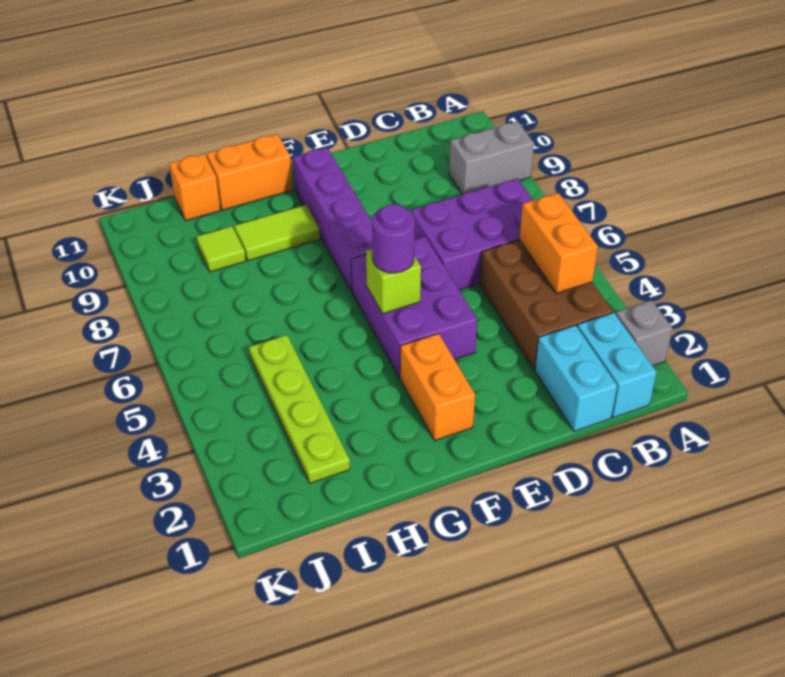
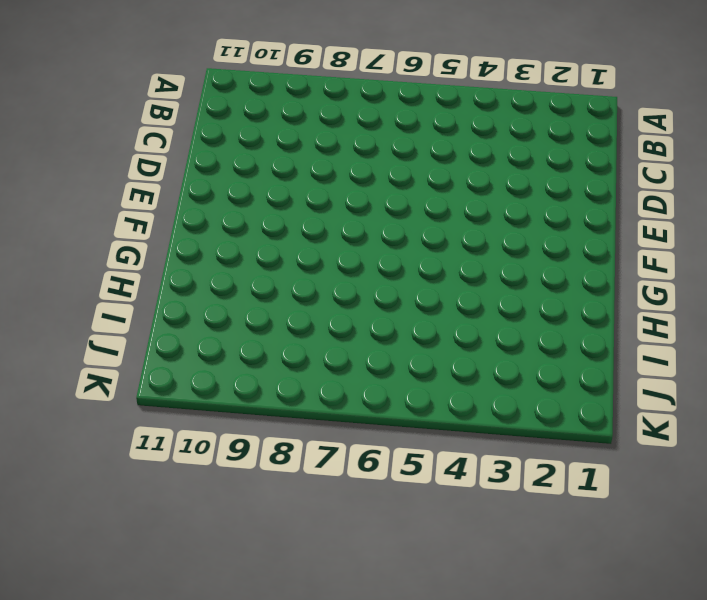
none -> grey brick A2 level 1
none -> grey brick A9:B9 level 1
none -> cyan brick B1:B2 level 1

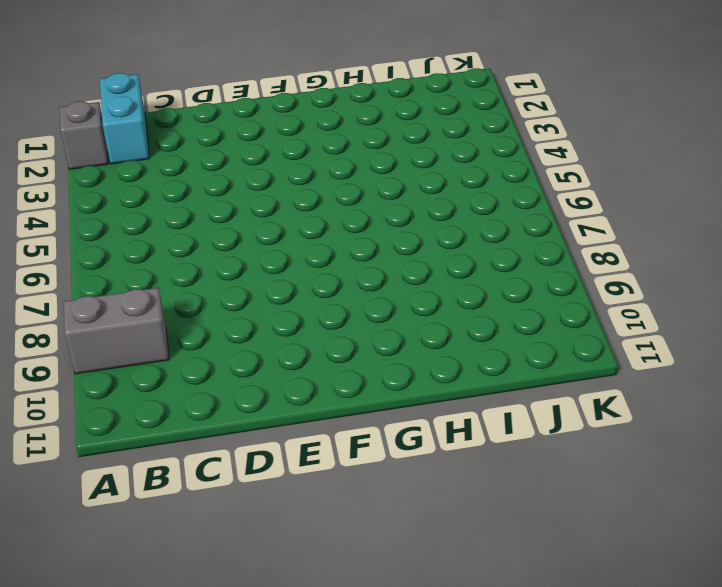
none -> brown brick B3:C5 level 1
none -> purple brick B6:D7 level 1
none -> cyan brick C1:C2 level 1

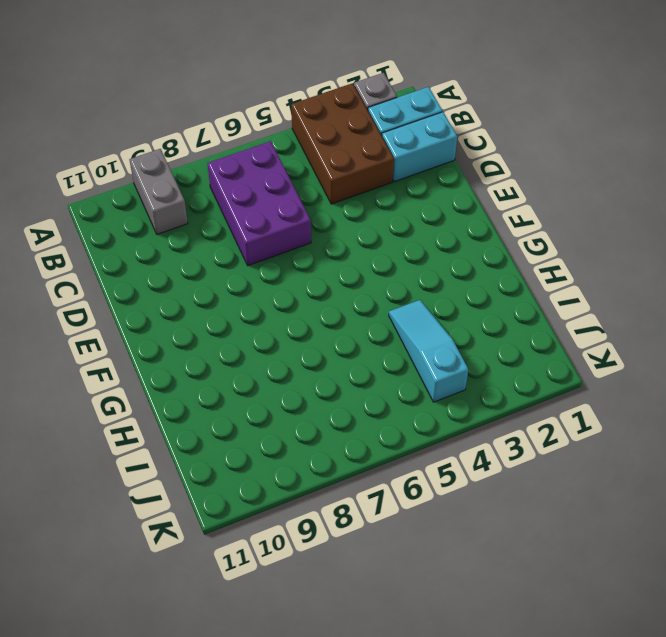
brown brick A3:C4 level 1 -> brown brick B3:C5 level 1
cyan slope H4:J4 level 1 top J -> lime plate I2:I5 level 1
none -> purple brick E4:F6 level 1
none -> orange brick F2:F3 level 1
none -> purple brick F7:F10 level 1

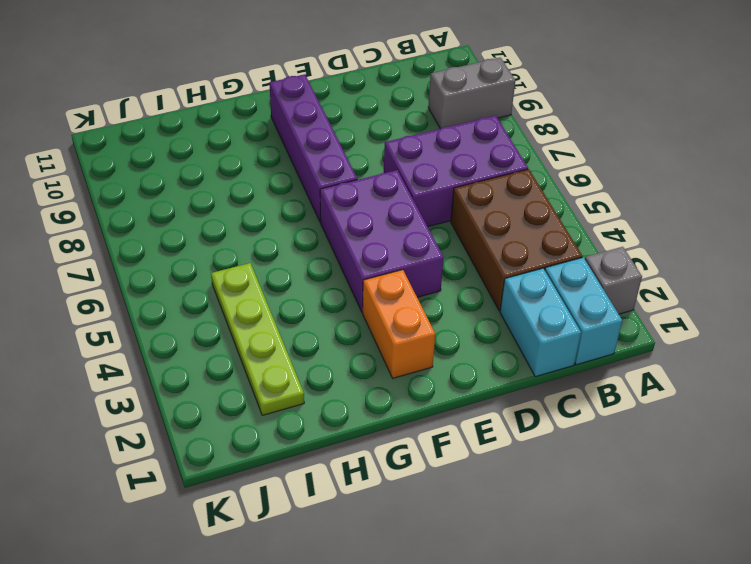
none -> lime tile G9:H9 level 1
none -> orange brick G11:H11 level 1
none -> lime tile I9 level 1

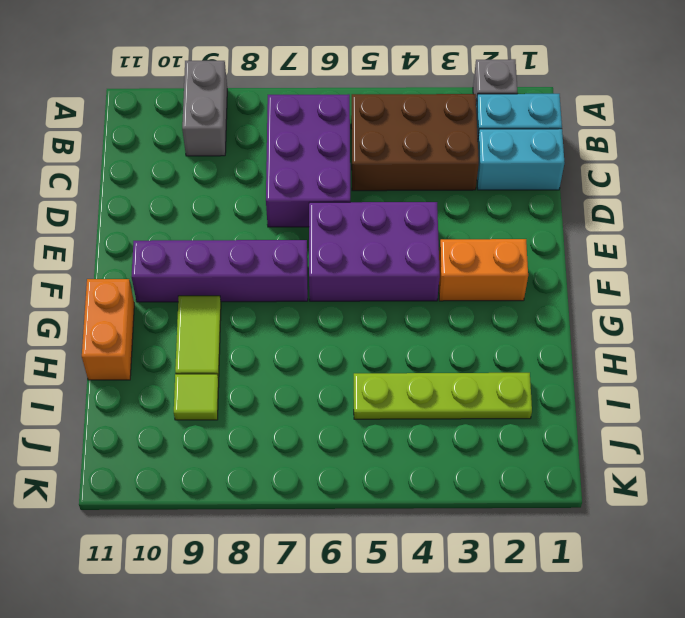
none -> orange brick I11 level 1
none -> orange brick B4:B5 level 2
none -> lime brick F5 level 2

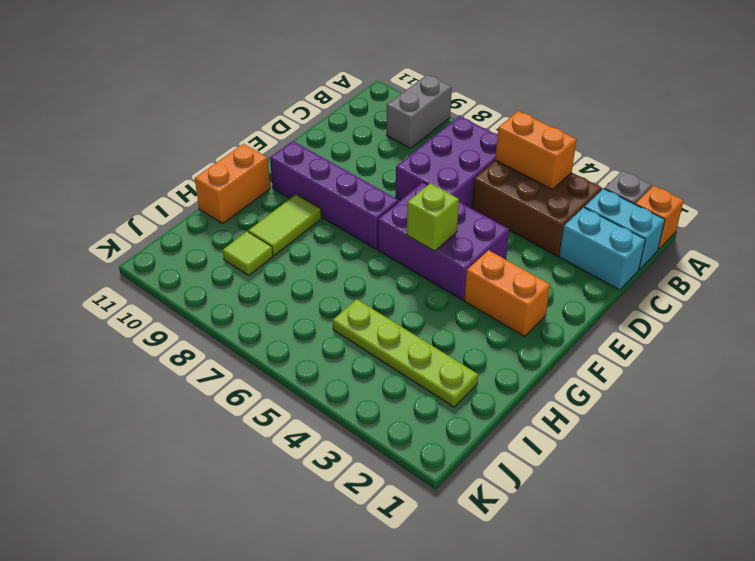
orange brick A1 level 1 -> orange brick I11 level 1
none -> purple round brick F5 level 3

